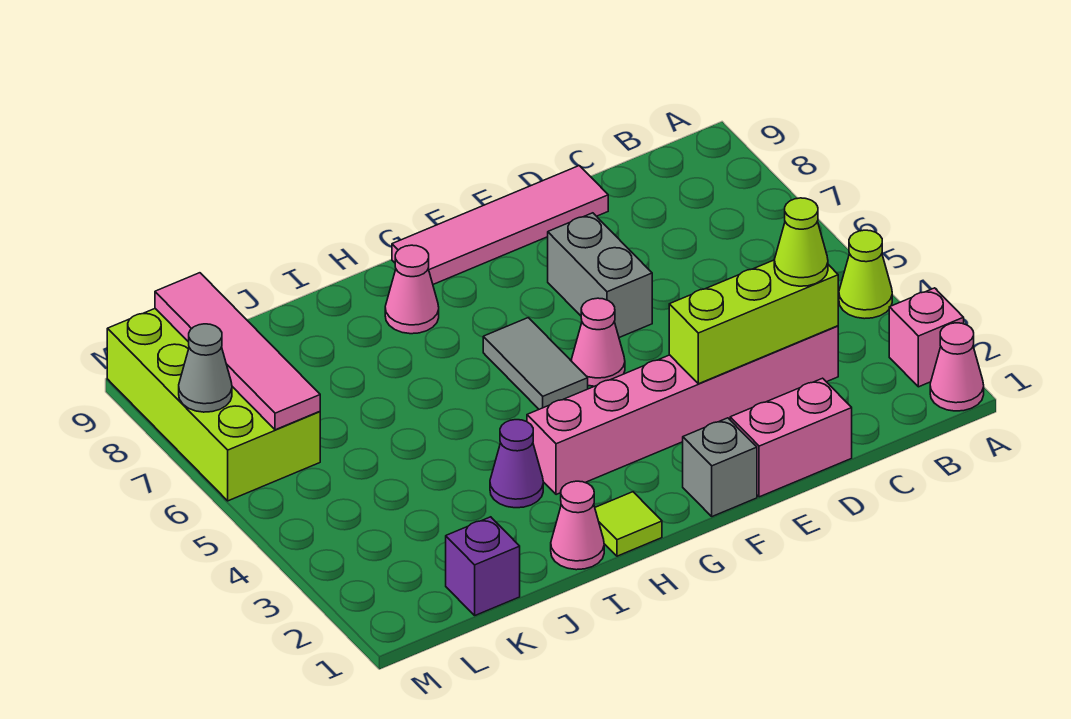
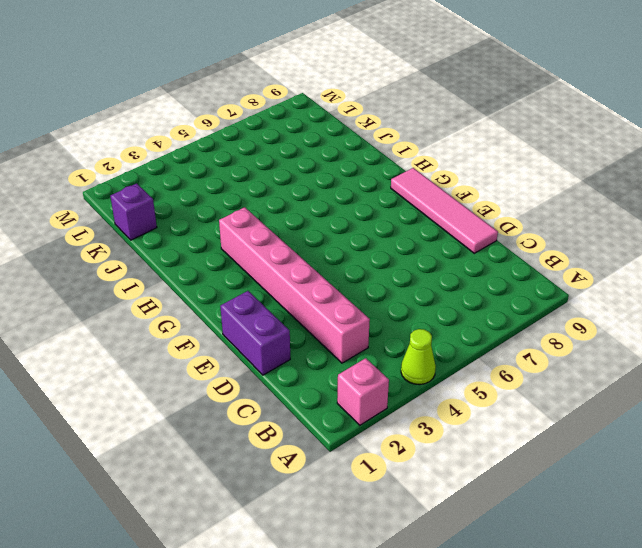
purple brick D1:E1 level 1 -> pink brick D1:E1 level 1
none -> pink cone A1 level 1
none -> grey brick E6:E7 level 1
none -> grey brick F1 level 1

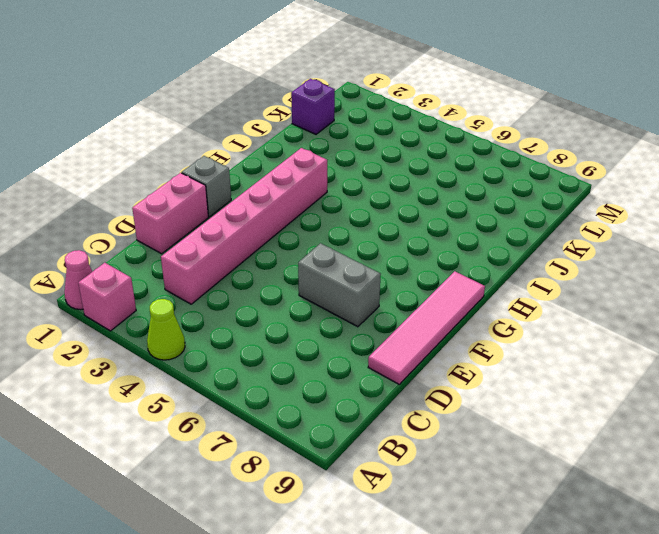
none -> pink cone F5 level 1
none -> grey tile G5:G6 level 1
none -> lime tile H1 level 1

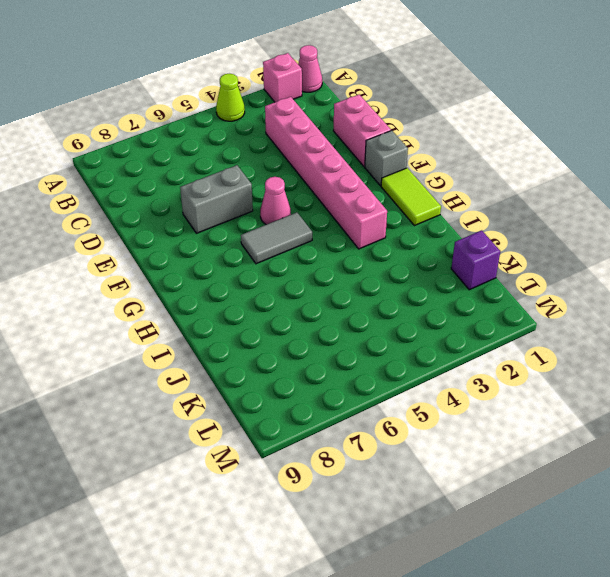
lime tile G1:H1 level 1 -> lime tile H1 level 1
none -> pink tile D9:G9 level 1
none -> pink cone H8 level 1
none -> pink cone I1 level 1

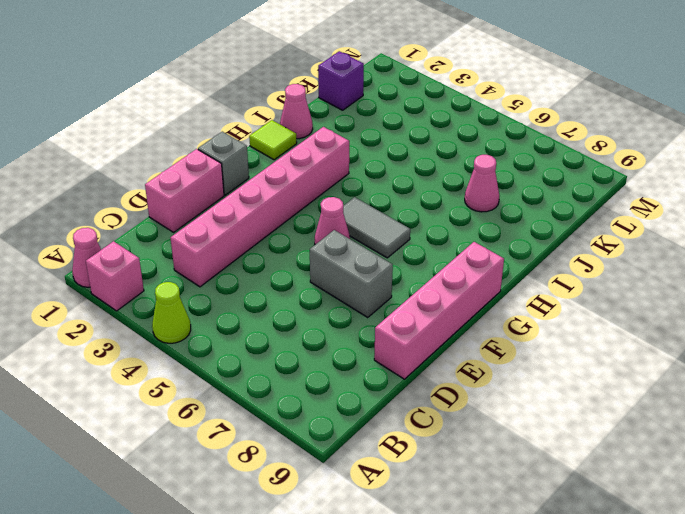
pink brick D9:G9 level 1 -> pink tile D9:G9 level 1
pink cone J7 level 1 -> pink cone H8 level 1
none -> purple cone I3 level 1
none -> lime brick L6:M9 level 1
none -> lime brick C3:E3 level 2

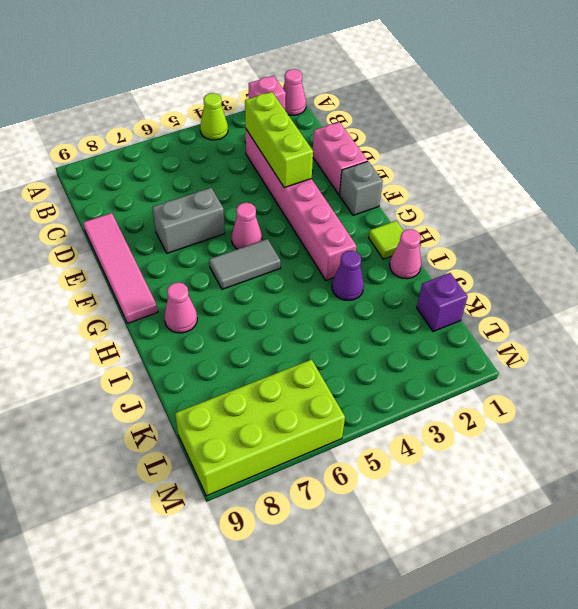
none -> pink tile L6:L9 level 2
none -> grey cone M7 level 2
none -> lime cone C3 level 3

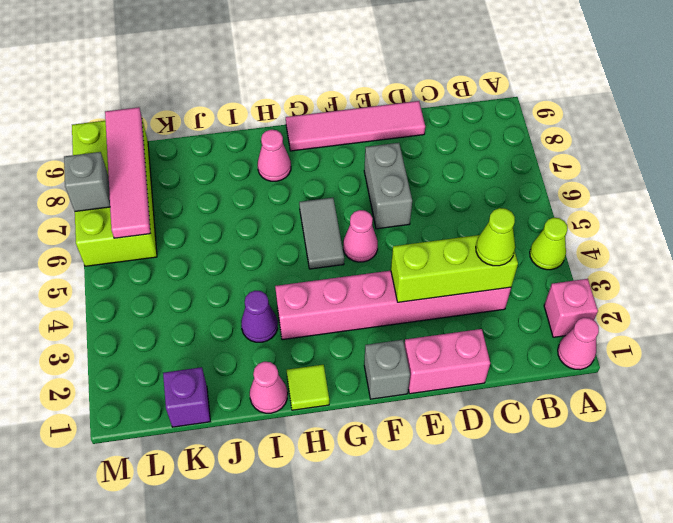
grey brick M7 level 2 -> grey cone M7 level 2

